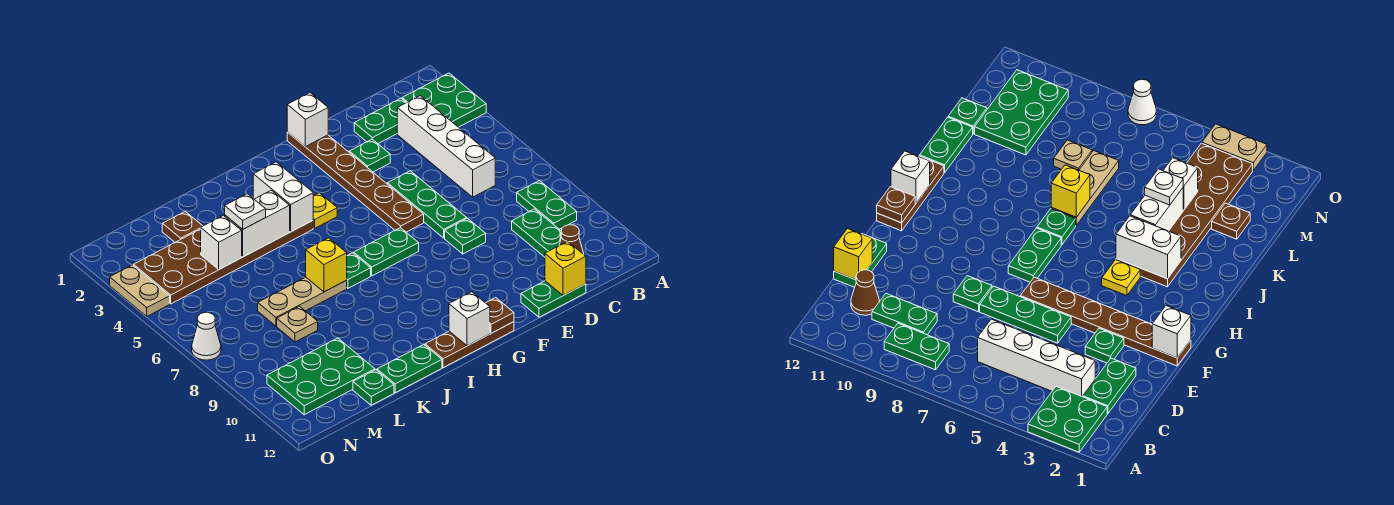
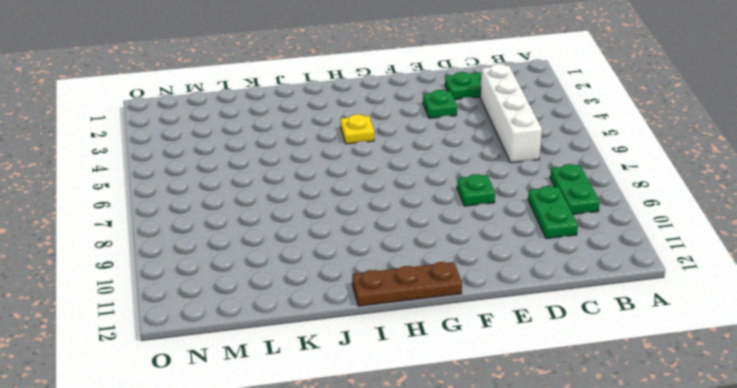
none -> green plate A2:B3 level 1
none -> brown cone C11 level 1
none -> green plate D12:E12 level 1
none -> green plate E5:E7 level 1

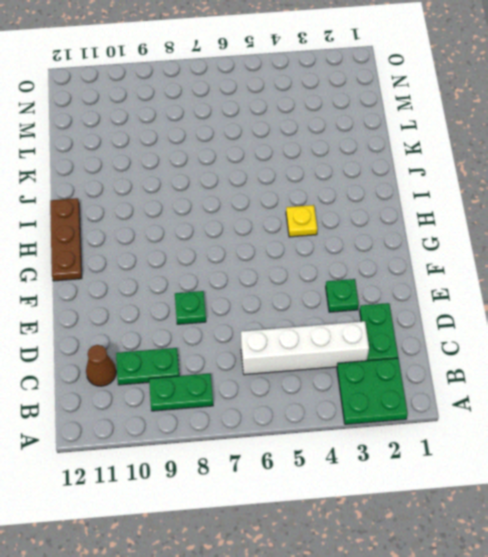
none -> green plate D12:E12 level 1
none -> green plate E5:E7 level 1
none -> brown plate F1:F6 level 1
none -> green plate G7:H7 level 1

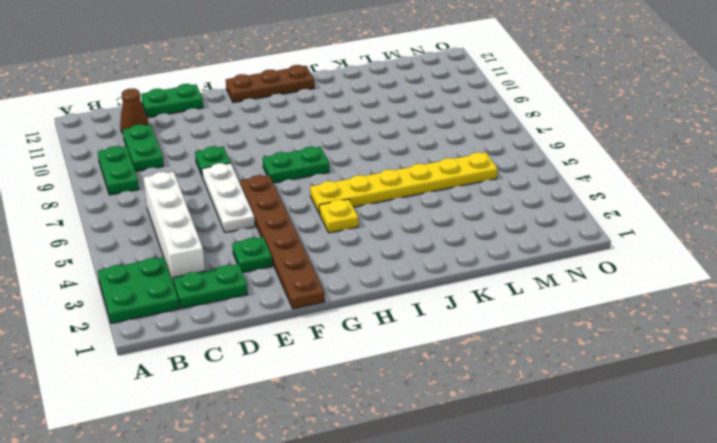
white plate E5:E7 level 1 -> green plate E5:E7 level 1
yellow plate H5:M5 level 1 -> none
none -> brown plate I3:N4 level 1
none -> green plate I7 level 1
none -> tan plate J7:L7 level 1
none -> green plate J12:K12 level 1

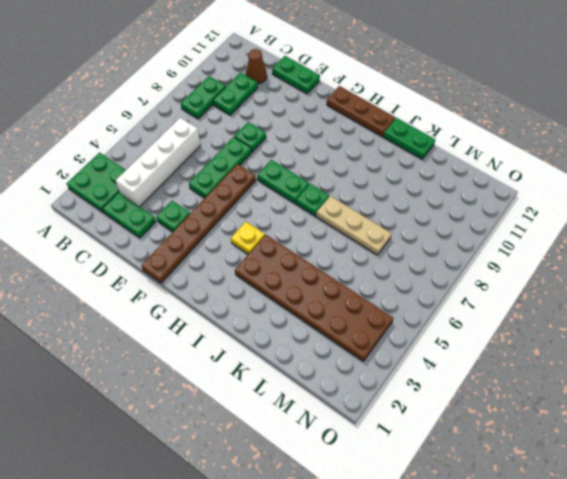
none -> brown plate L2 level 1
none -> tan plate L8 level 1
none -> green plate L10:N11 level 1
none -> green plate L12 level 1

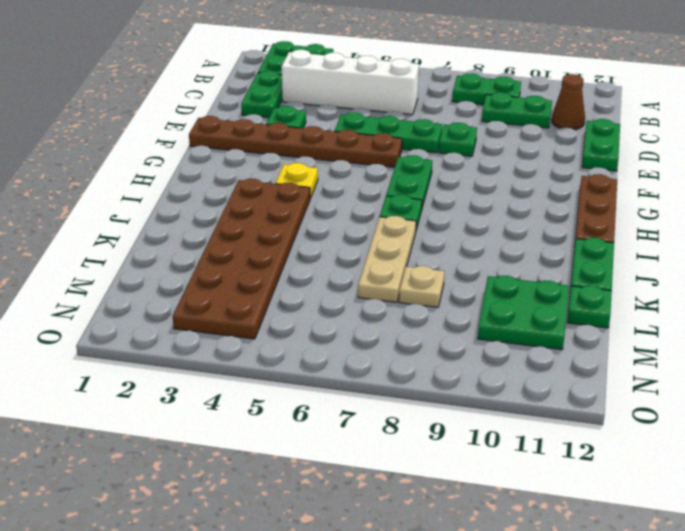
green plate L10:M11 level 1 -> green plate L10:N11 level 1
none -> brown plate L2 level 1
none -> tan plate O3:O4 level 1
none -> white cone O7 level 1
none -> yellow brick D12 level 2

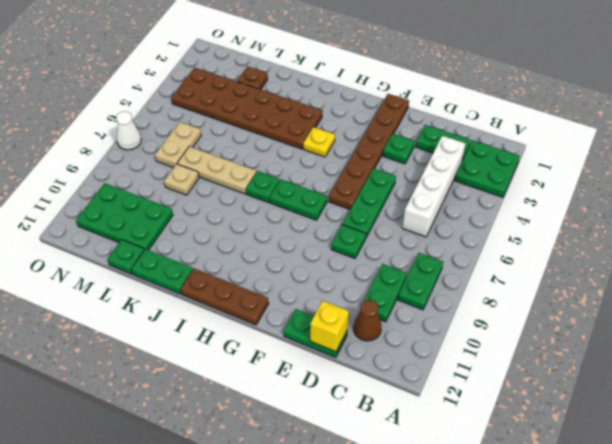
tan plate M6:M7 level 1 -> tan plate O3:O4 level 1
none -> white brick F1 level 2
none -> brown plate G12 level 2
none -> white brick H12 level 2
none -> white brick I3:I4 level 2

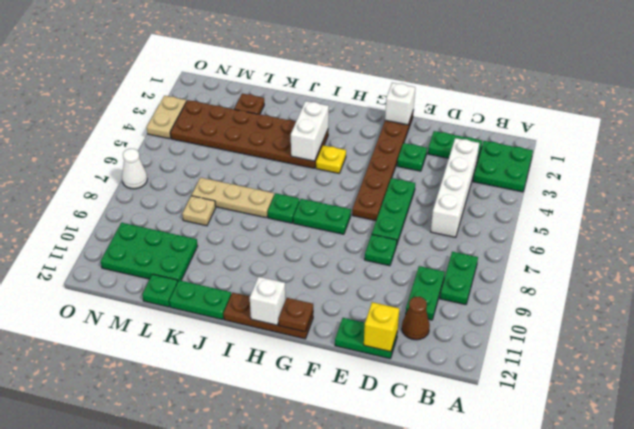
none -> white brick J4:K4 level 2
none -> yellow brick J7 level 2
none -> white brick L4 level 2
none -> white plate K4 level 3

